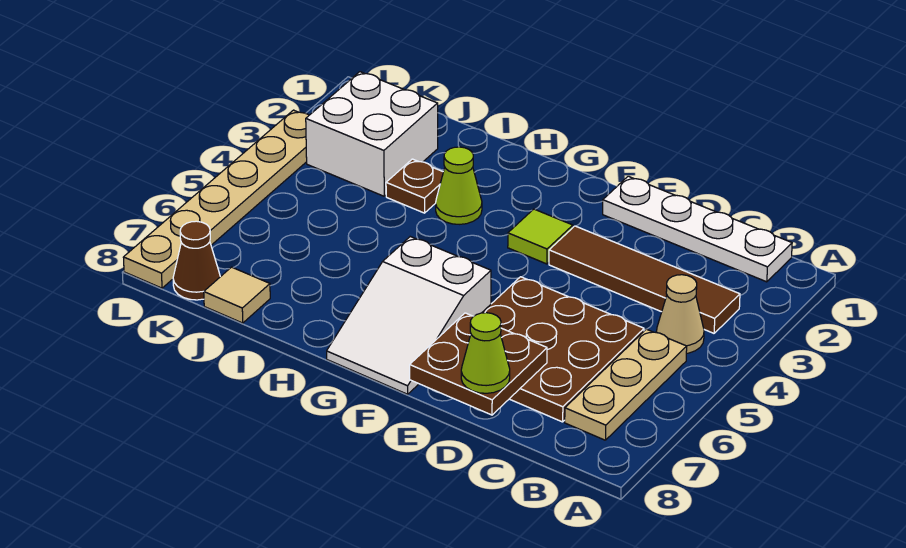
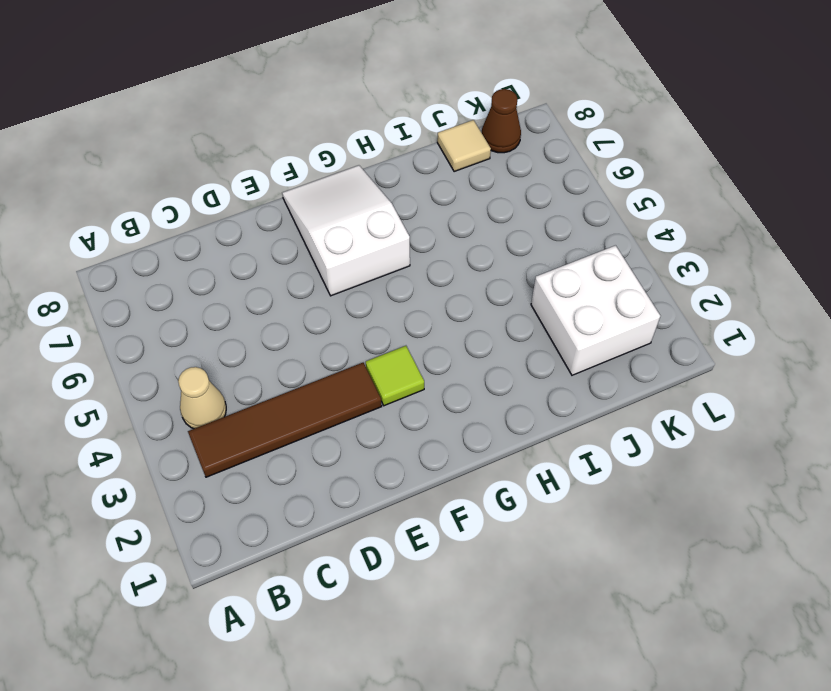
none -> white plate B1:E1 level 1
none -> tan plate B5:B7 level 1
none -> brown plate C5:E7 level 1

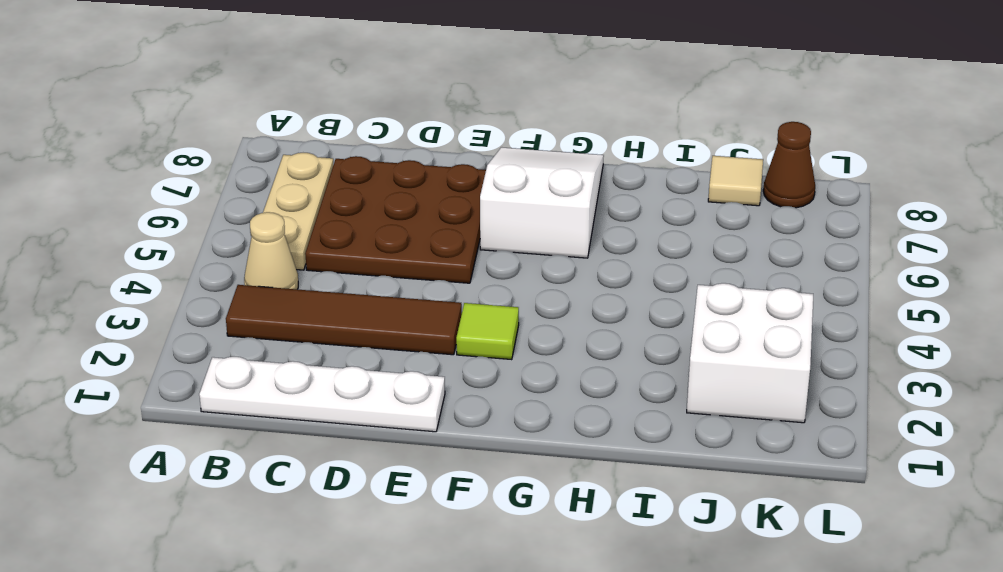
none -> lime cone H3 level 1
none -> brown plate I3 level 1
none -> tan plate L3:L8 level 1

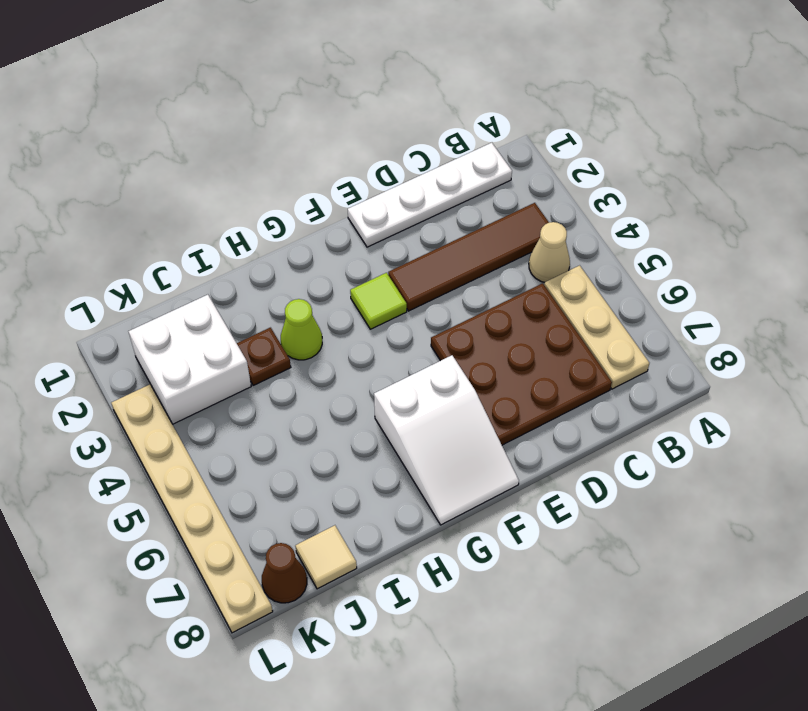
none -> brown plate D7:E8 level 2
none -> lime cone D8 level 3

